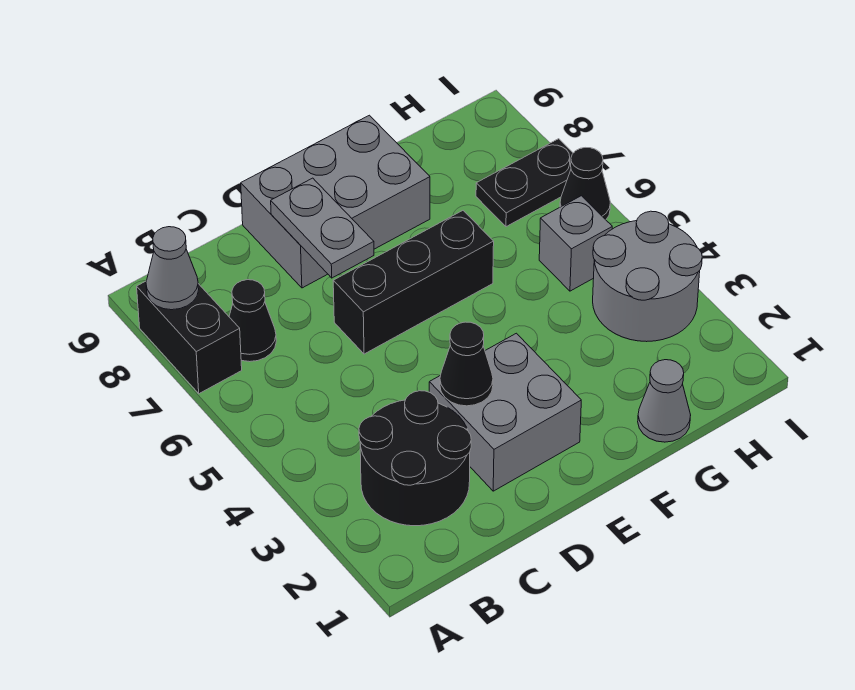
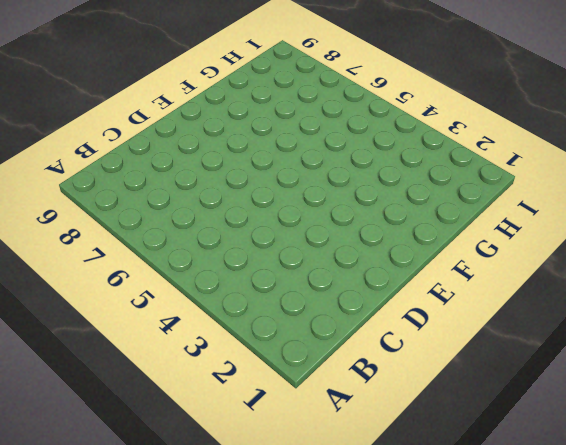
none -> black brick A7:A8 level 1
none -> black round brick B2:C3 level 1
none -> black cone B7 level 1

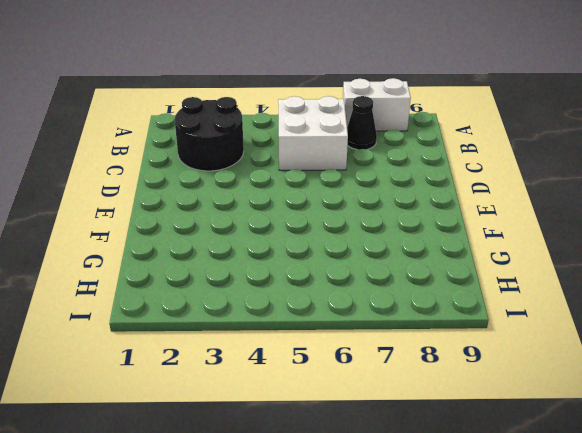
white brick A7:A8 level 1 -> black brick A7:A8 level 1
white brick B5:C6 level 1 -> none
none -> grey brick D2:E3 level 1
none -> black brick D6:F6 level 1
none -> grey brick D8:F9 level 1

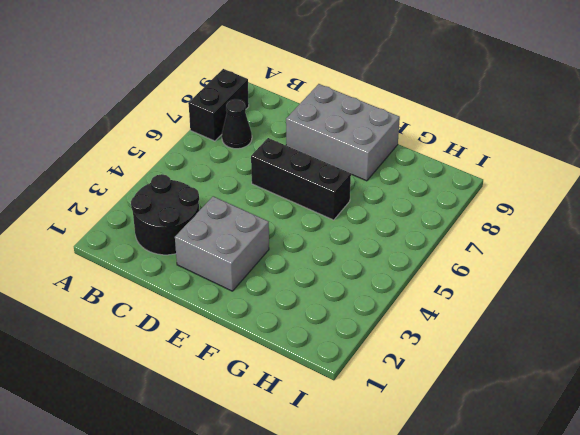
none -> grey cone G1 level 1
none -> grey round brick H3:I4 level 1
none -> grey brick H5 level 1

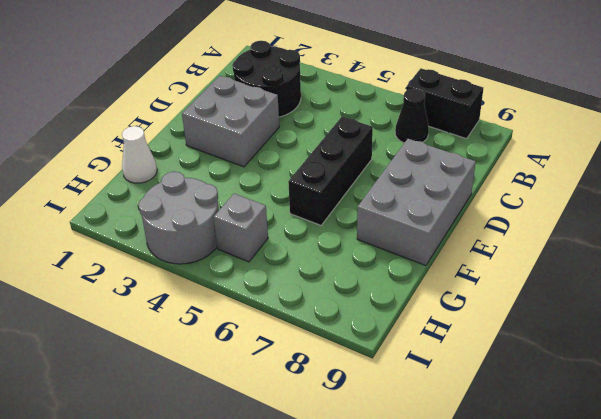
white cone G1 level 1 -> grey cone G1 level 1
none -> black plate H7:I7 level 1
none -> black cone I6 level 1
none -> grey cone A8 level 2

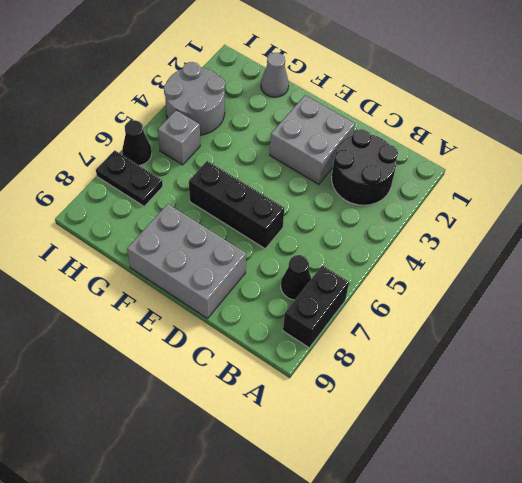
none -> grey cone A8 level 2
none -> black cone D3 level 2
none -> grey plate D7:D8 level 2

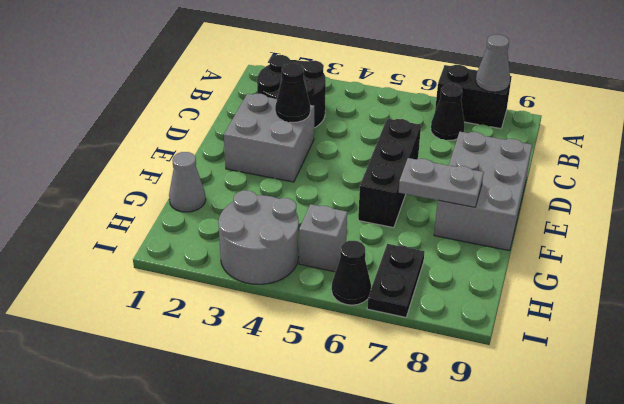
grey plate F7:F8 level 2 -> grey plate D7:D8 level 2

